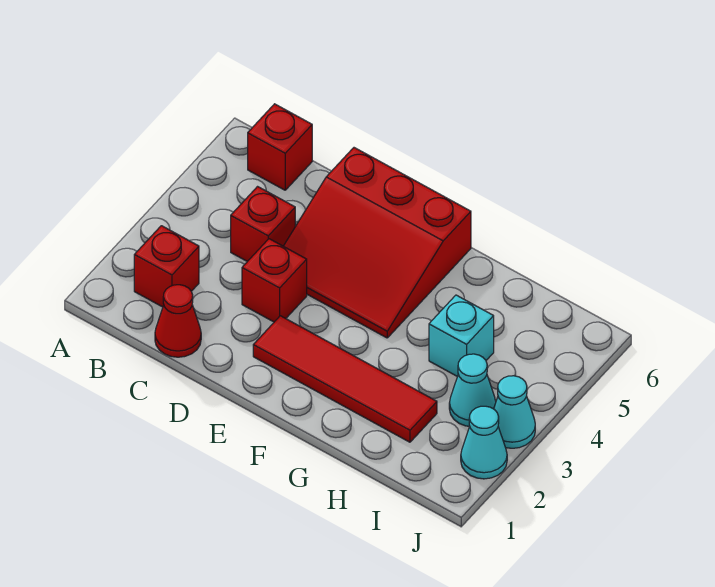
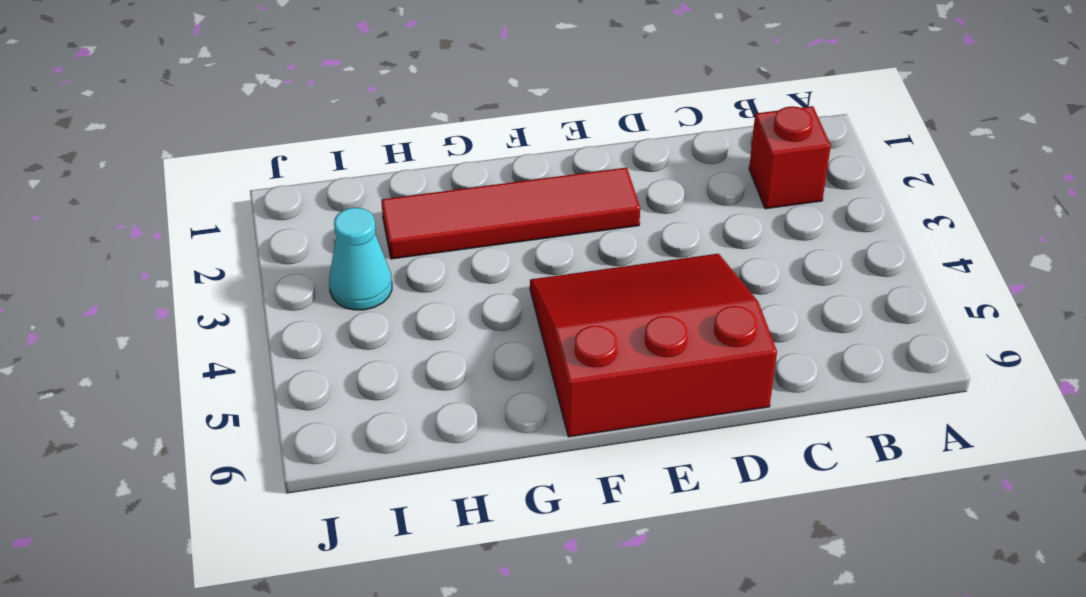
none -> red brick B6 level 1
none -> red cone C1 level 1

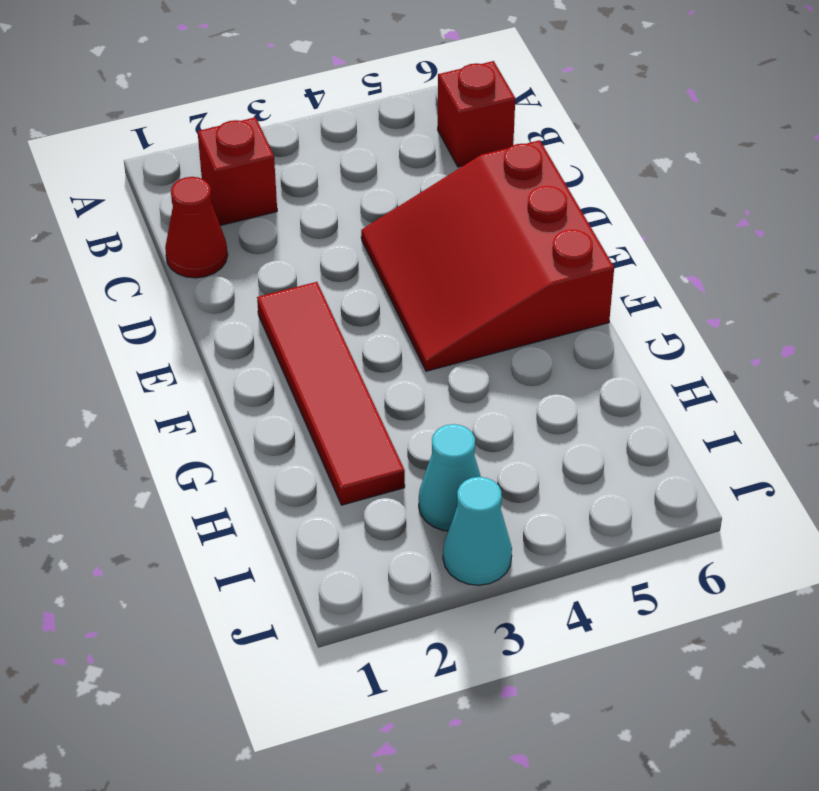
none -> red brick C4 level 1
none -> red brick D3 level 1

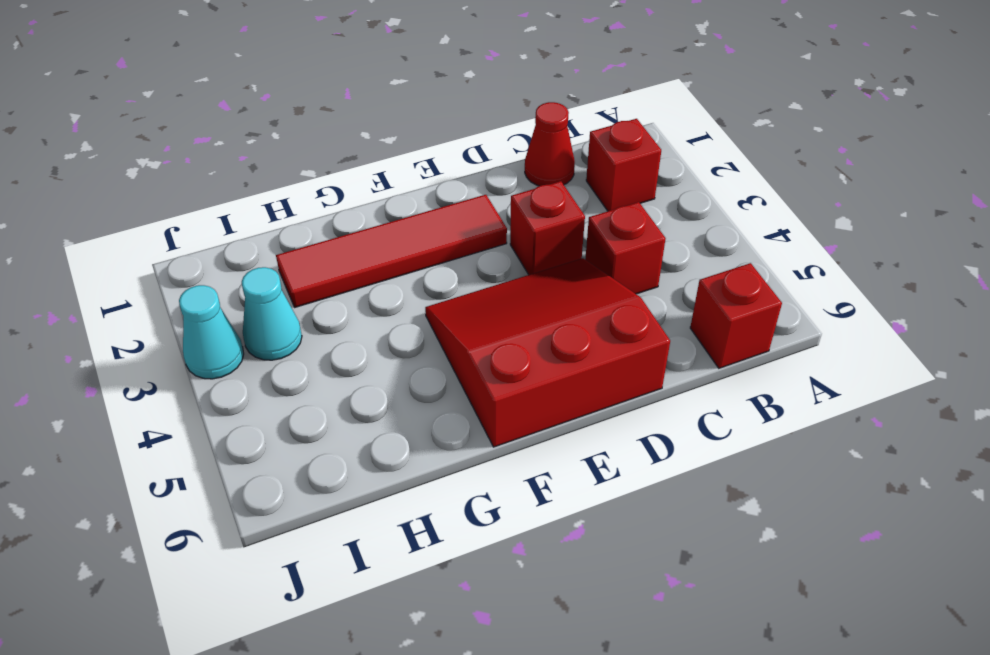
none -> cyan brick H4 level 1
none -> cyan cone J2 level 1

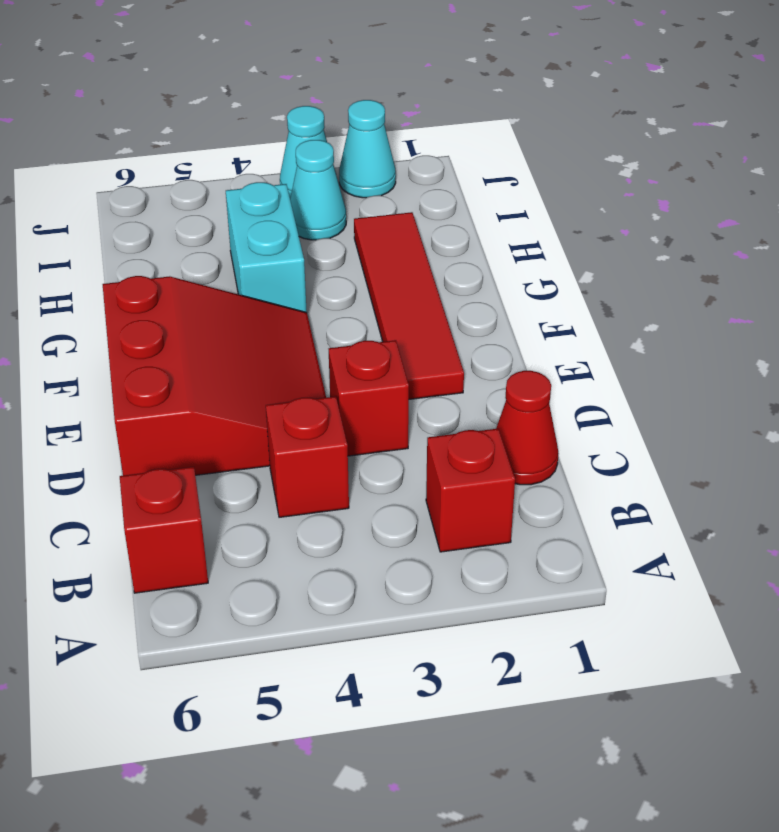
cyan brick G4:H4 level 1 -> cyan brick H4 level 1

